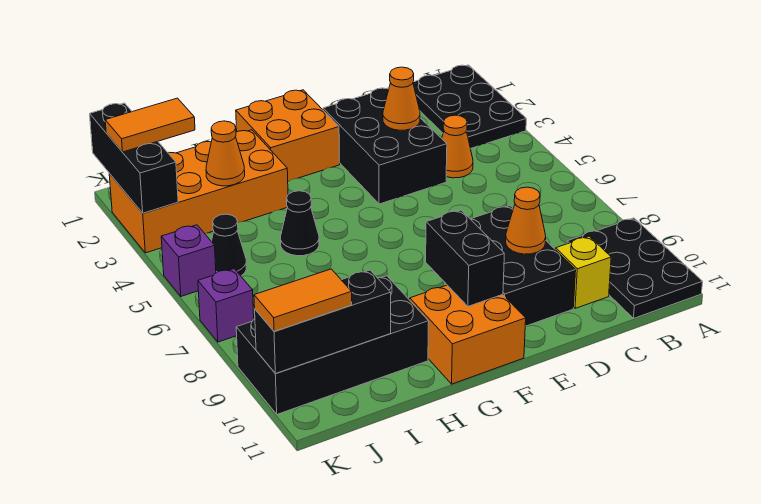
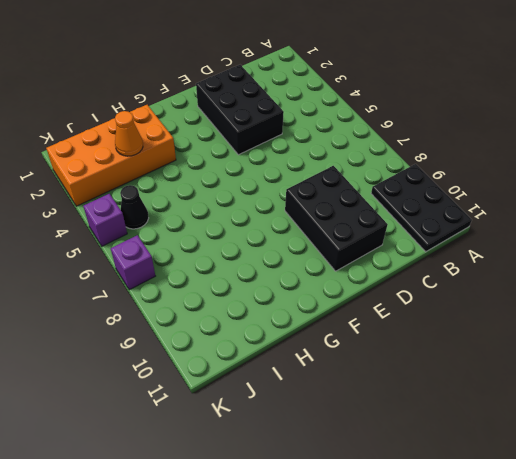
none -> black plate A1:B3 level 1
none -> orange cone C4 level 1
none -> yellow brick C10 level 1

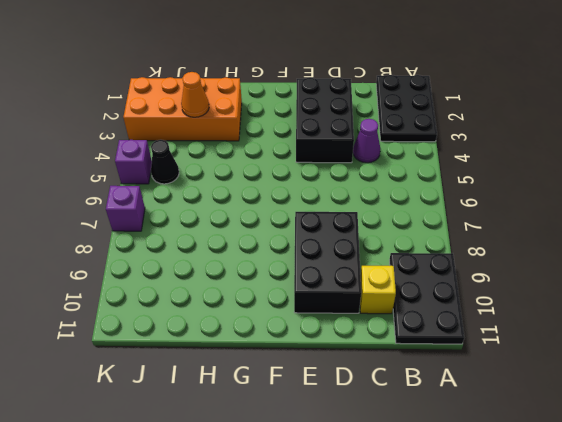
purple cone C4 level 1 -> orange cone C4 level 1
none -> orange brick F1:G2 level 1
none -> orange brick F10:G11 level 1
none -> black cone H5 level 1

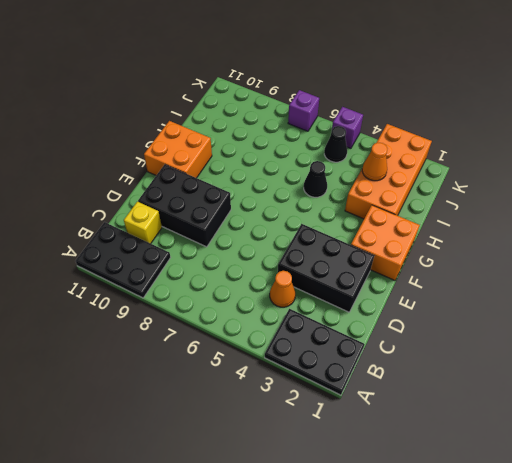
none -> black brick H9:K10 level 1
none -> orange cone D3 level 2
none -> orange cone D9 level 2

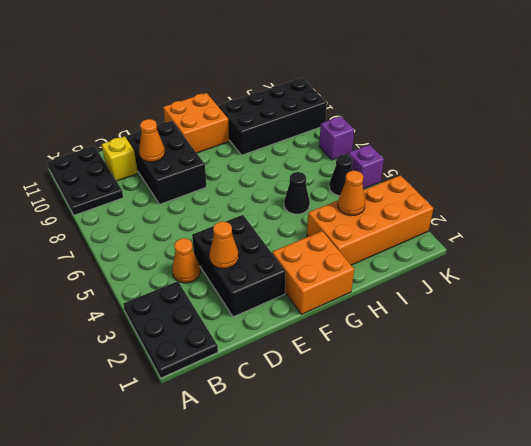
none -> black brick F9:F10 level 2
none -> black brick I10:K10 level 2
none -> black brick K1:K3 level 2

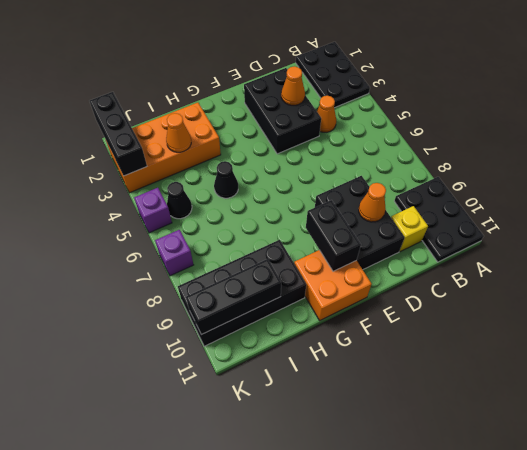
none -> orange brick F1:G2 level 1
none -> orange tile J2:K2 level 3
none -> orange tile J10:K10 level 3

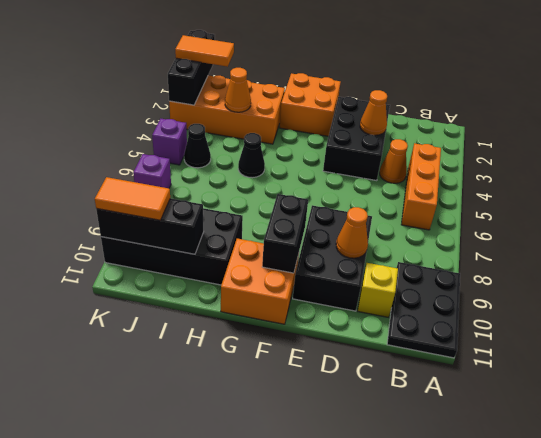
orange brick B4:B6 level 1 -> none
none -> black plate A1:B3 level 1

